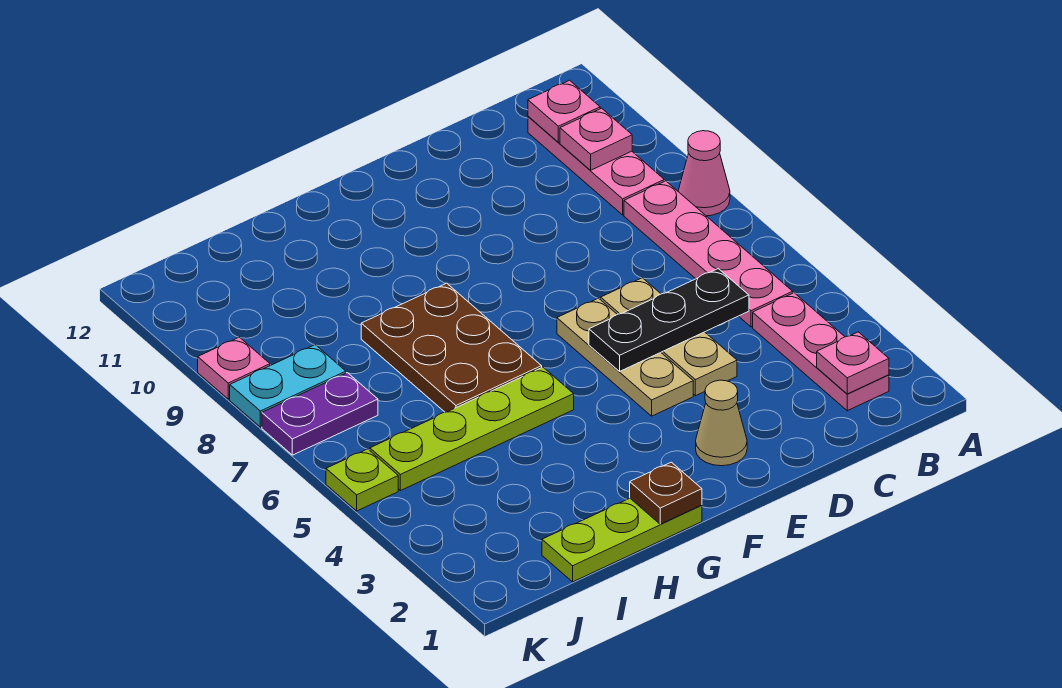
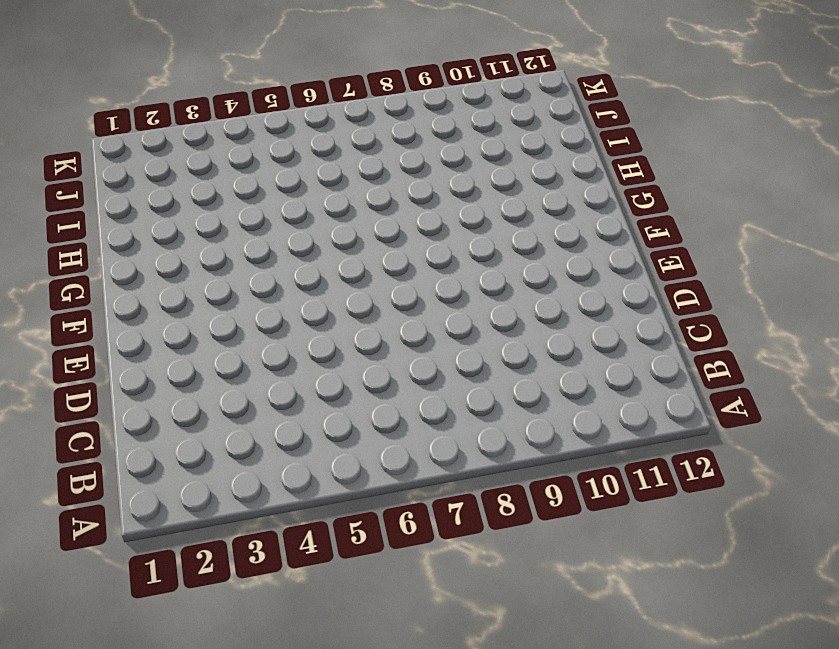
none -> pink cone A8 level 1
none -> pink plate B2:B4 level 1
none -> pink plate B5:B8 level 1

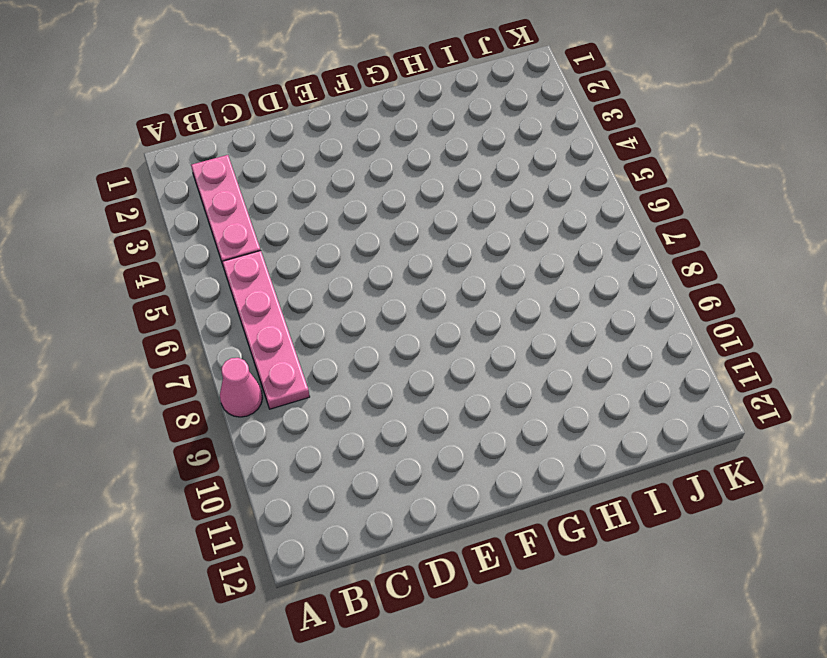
none -> pink plate B9:B11 level 1
none -> tan plate D4:D6 level 1
none -> tan cone E2 level 1

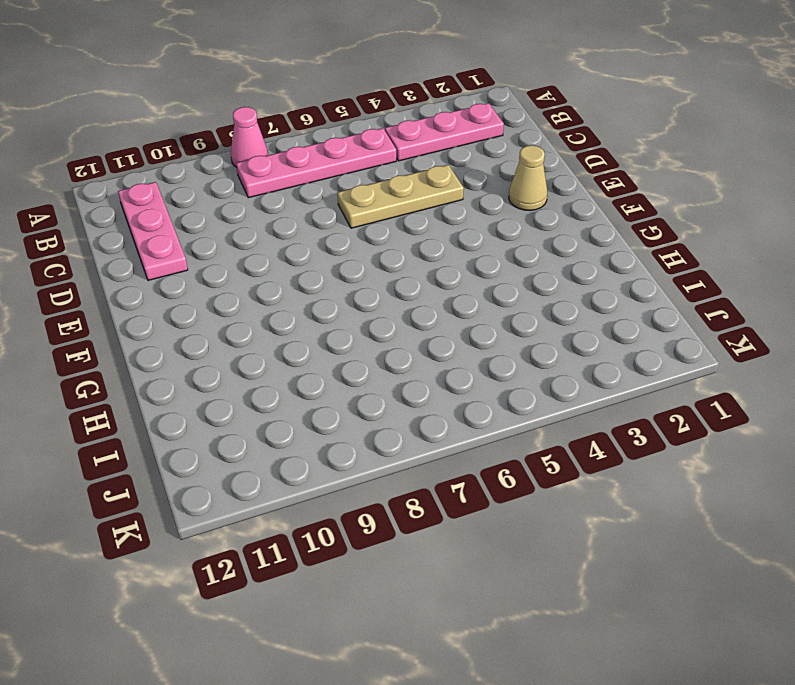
pink plate B11:D11 level 1 -> pink plate B9:B11 level 1
none -> tan plate E4:E6 level 1
none -> lime plate G1:I1 level 1
none -> lime plate G5:J5 level 1

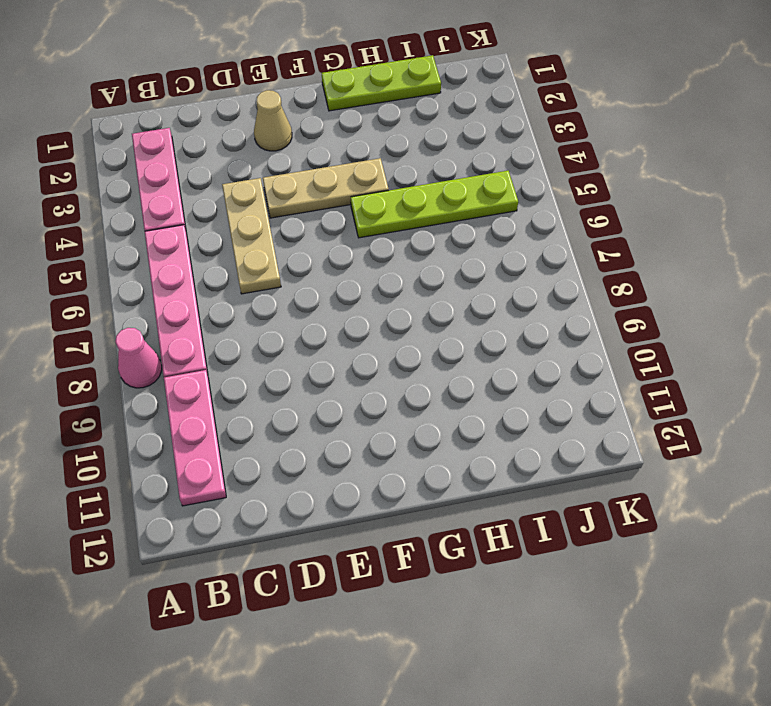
tan plate E4:G4 level 1 -> tan plate E4:E6 level 1
none -> brown plate G6:H8 level 1
none -> purple plate J7:K7 level 1
none -> cyan plate J8:K8 level 1

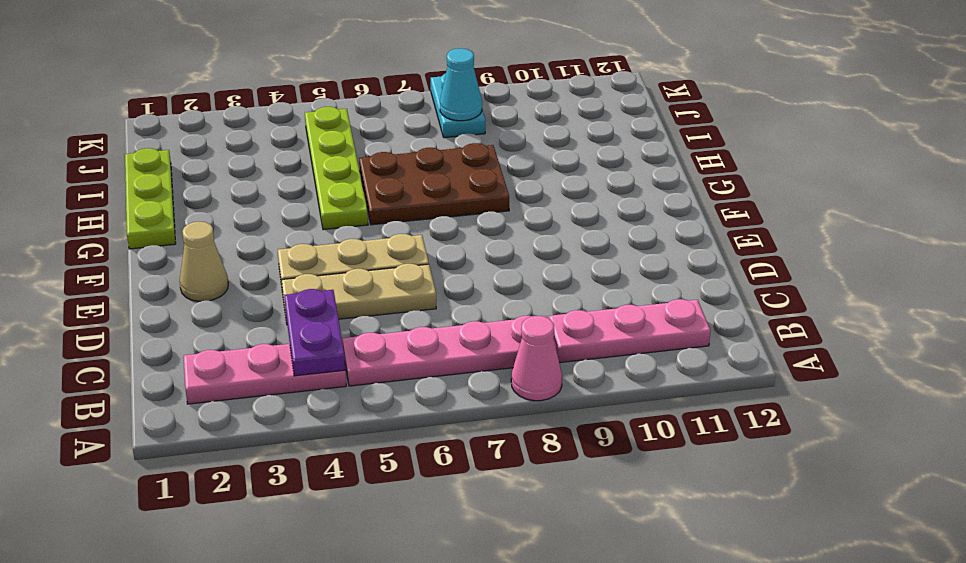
purple plate B4:C4 level 2 -> purple plate J7:K7 level 1
cyan cone J8 level 2 -> none
none -> lime plate K5 level 1
none -> pink plate K9 level 1
none -> pink plate B2 level 2

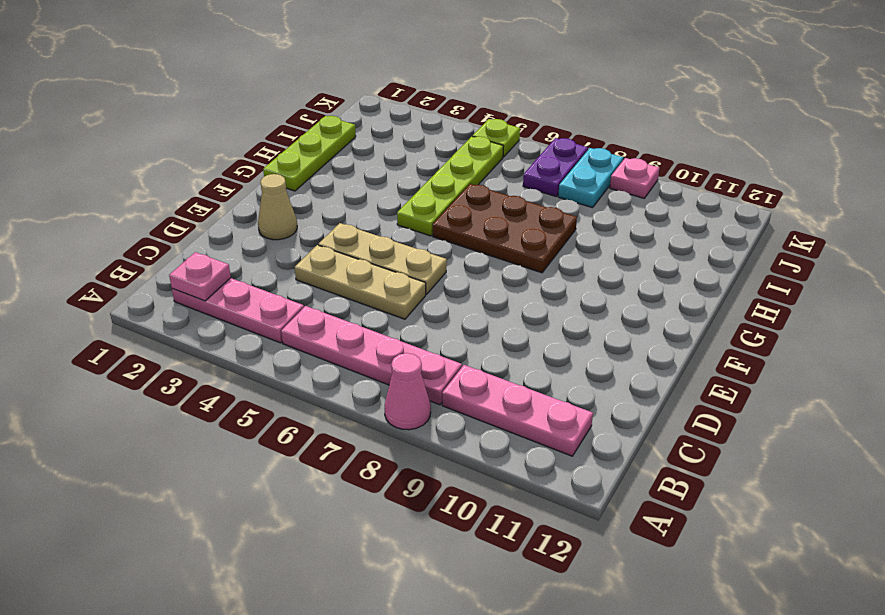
none -> pink plate B10 level 2
none -> pink plate B11 level 2
none -> black plate C5:E5 level 2

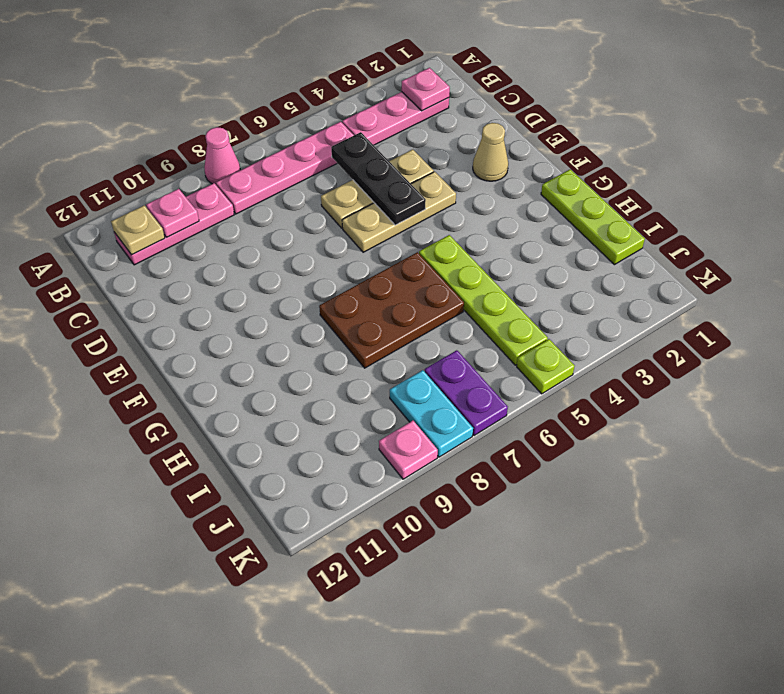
tan plate B11 level 2 -> pink plate B11 level 2
none -> brown plate G1 level 2

